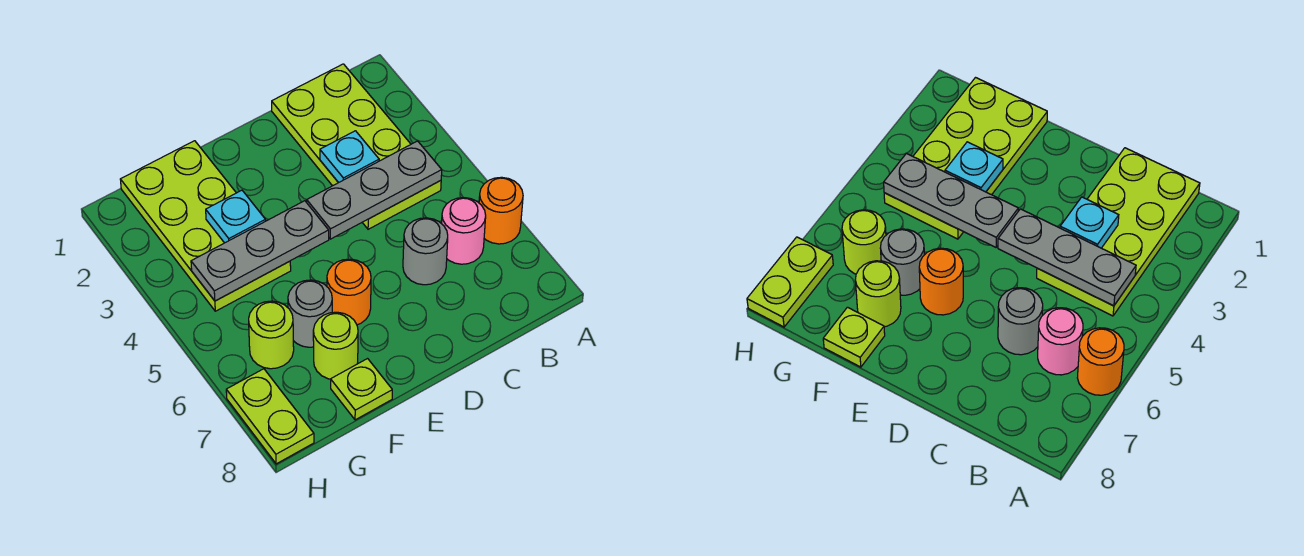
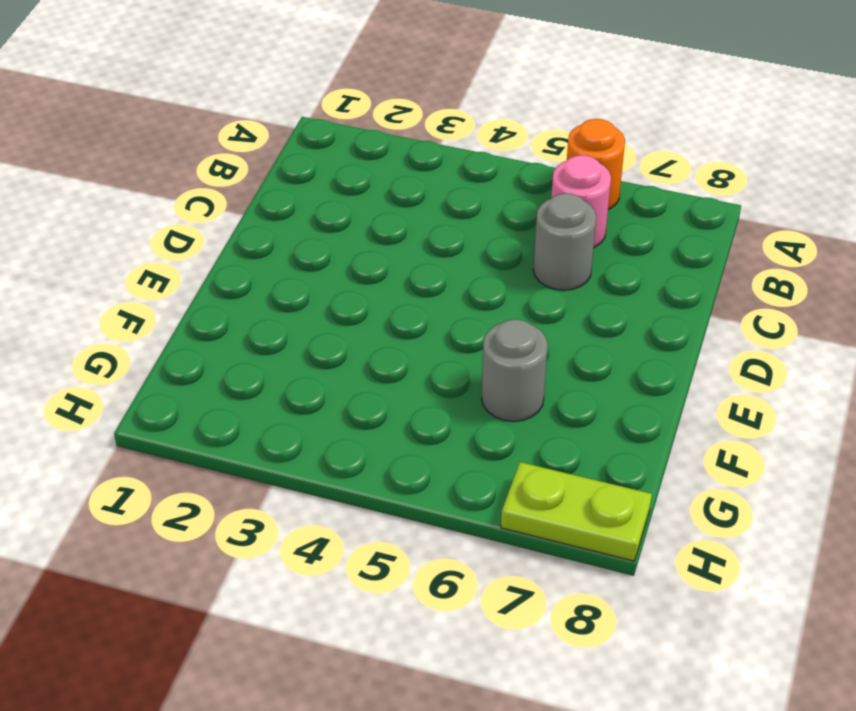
none -> lime plate B1:C4 level 1
none -> orange round brick E6 level 1
none -> lime plate F1:G4 level 1

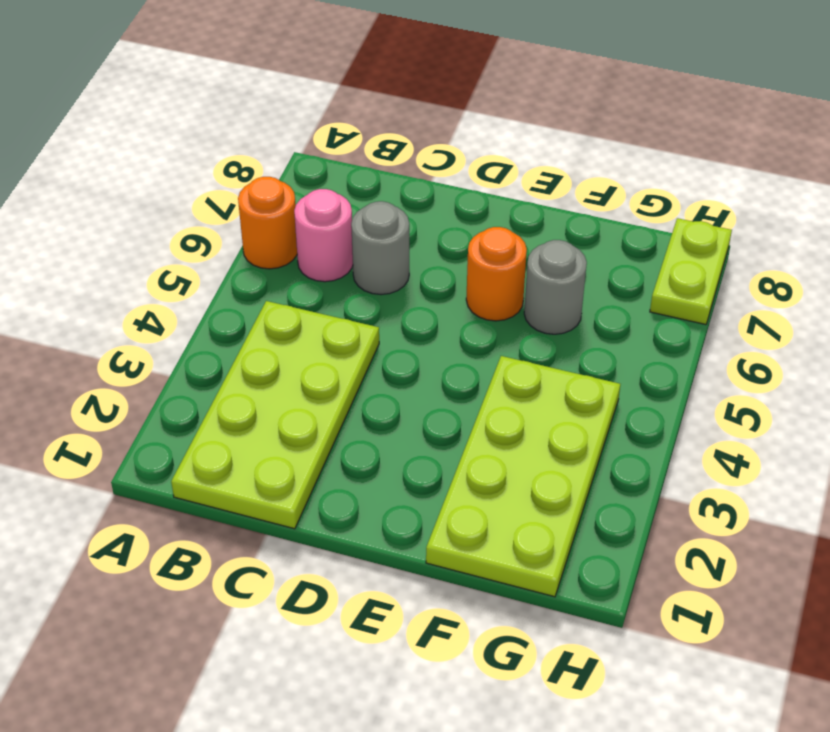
none -> lime round brick F7 level 1
none -> lime plate F8 level 1
none -> lime round brick G6 level 1

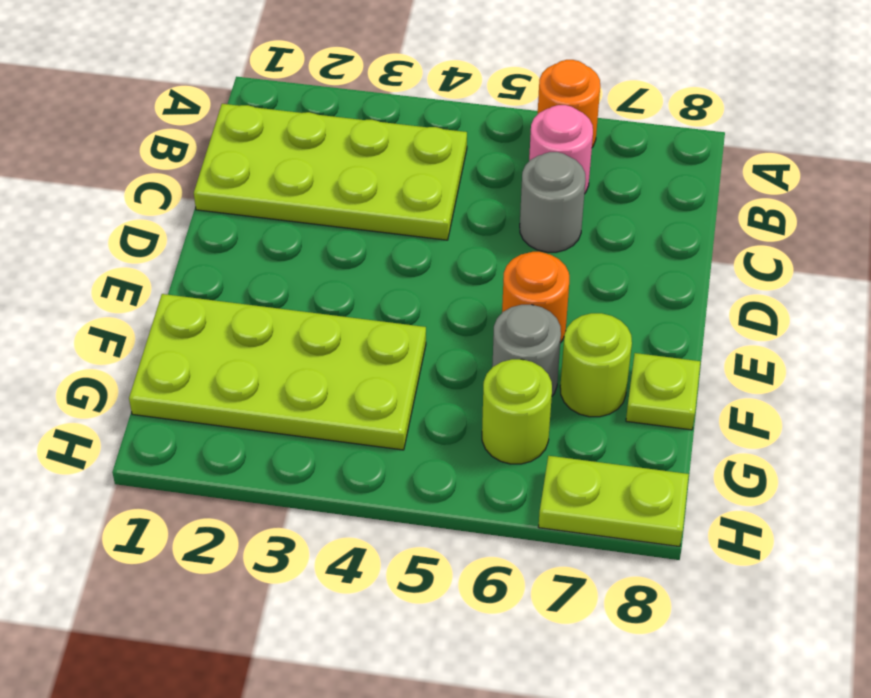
none -> grey plate B4:D4 level 2
none -> cyan plate C3 level 2
none -> grey plate E4:G4 level 2

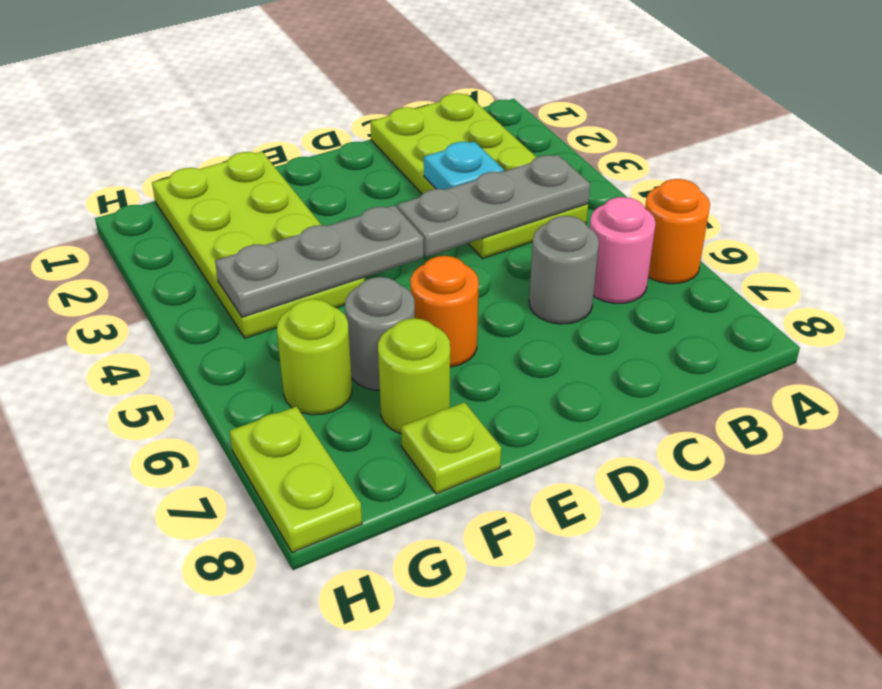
none -> cyan plate F3 level 2

